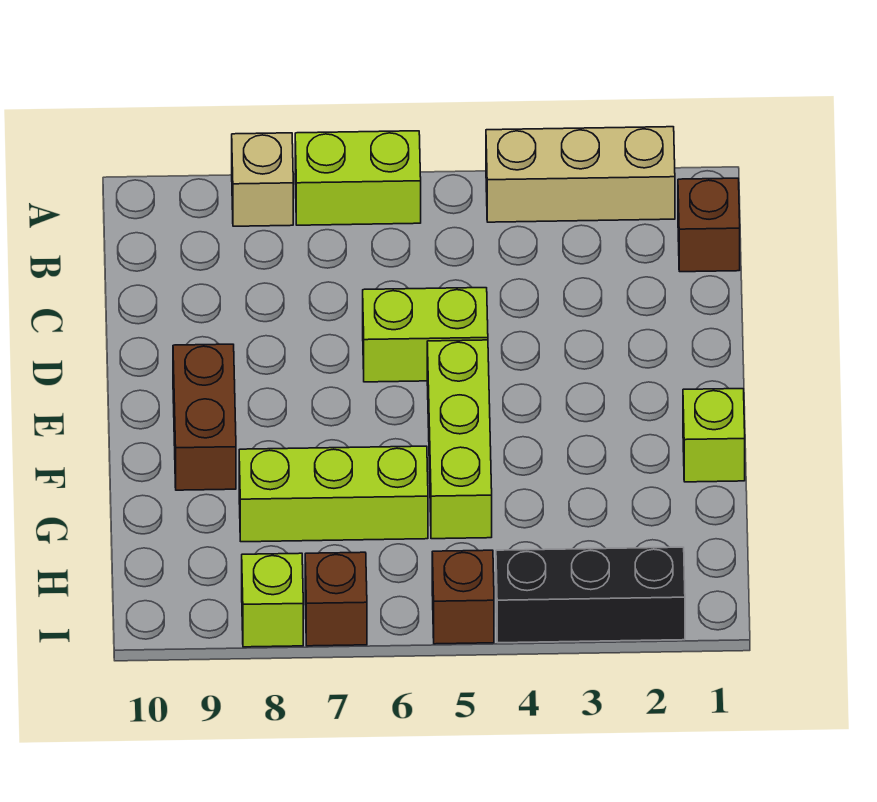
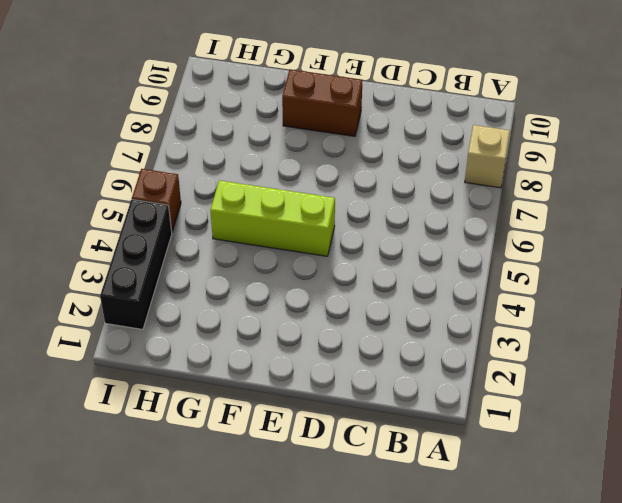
none -> tan brick A2:A4 level 1
none -> lime brick A6:A7 level 1
none -> brown brick B1 level 1

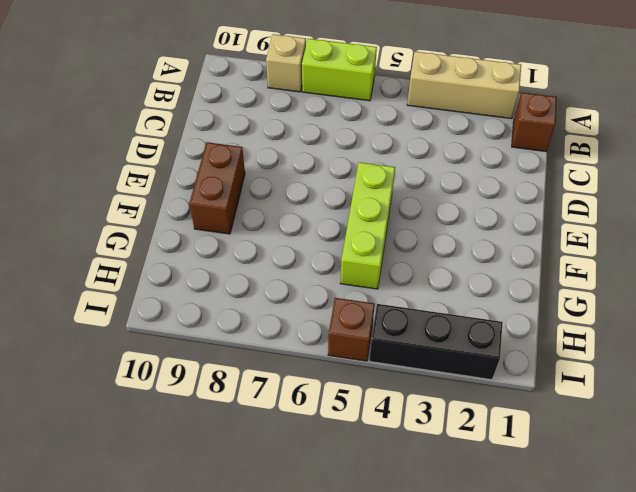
none -> lime brick D5:D6 level 1
none -> lime brick F1 level 1
none -> lime brick G6:G8 level 1

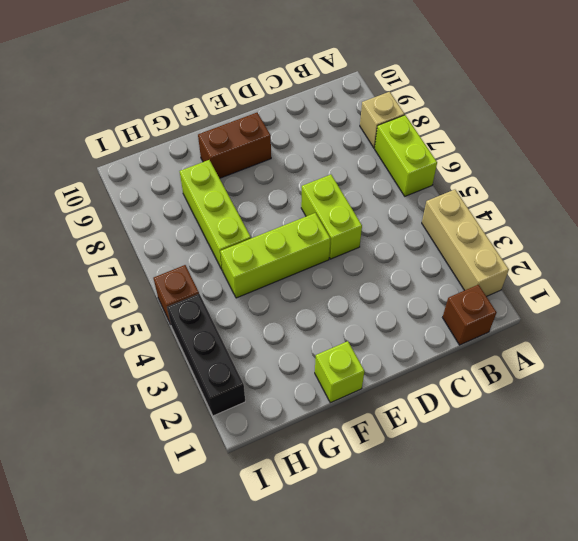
none -> brown brick I7 level 1
none -> lime brick I8 level 1

